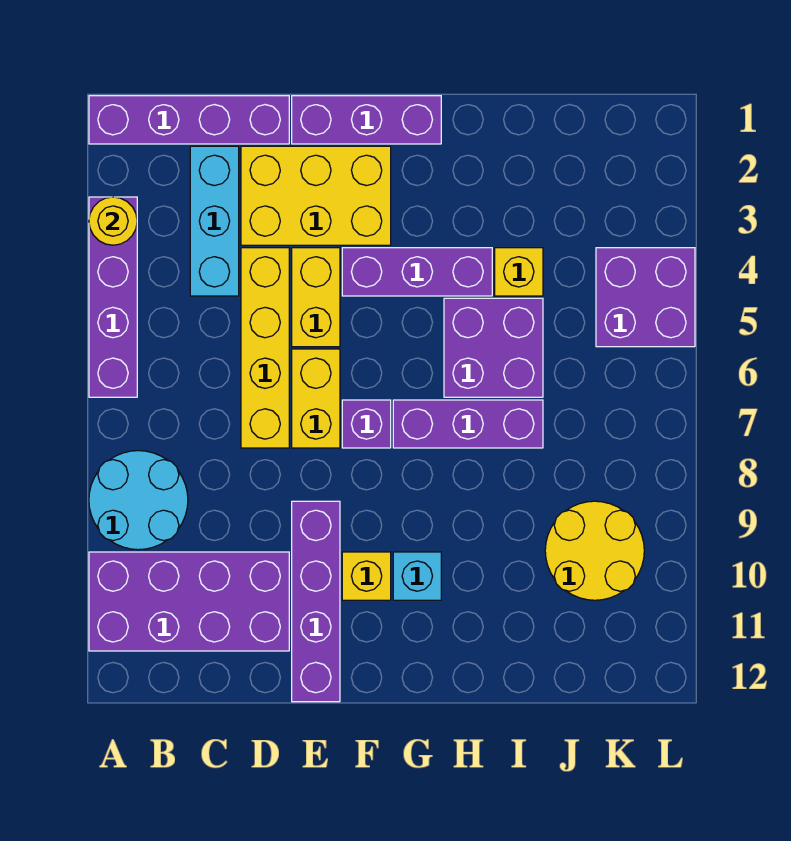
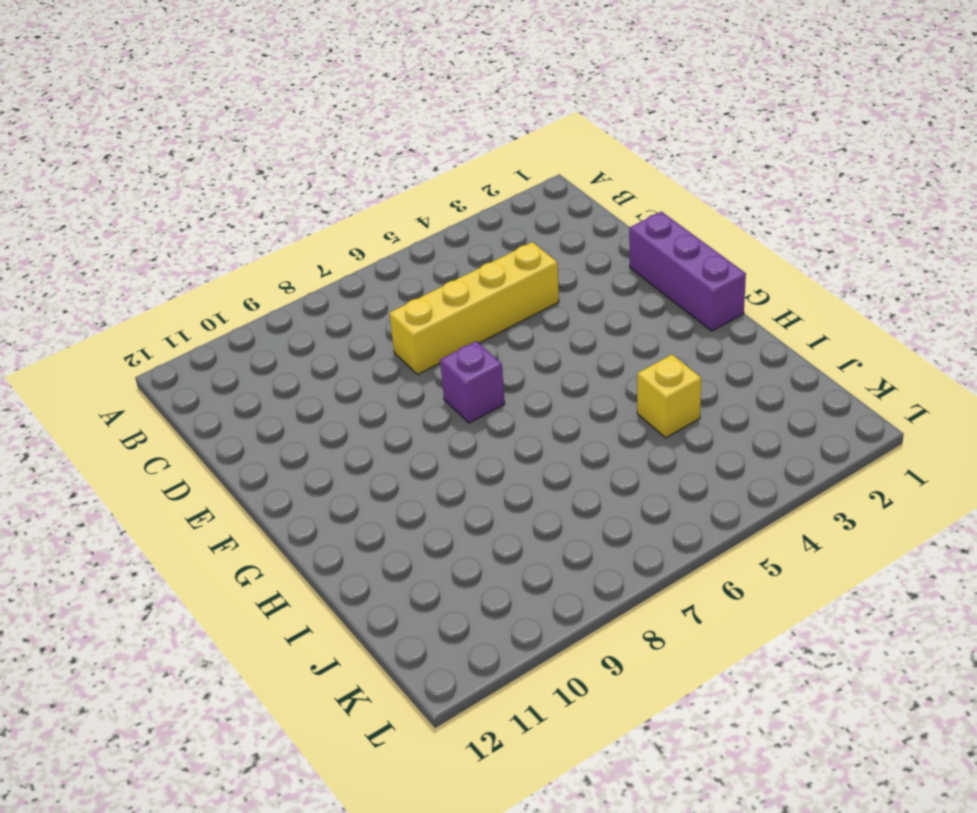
none -> purple brick A1:D1 level 1
none -> purple brick A3:A6 level 1
none -> cyan round brick A8:B9 level 1

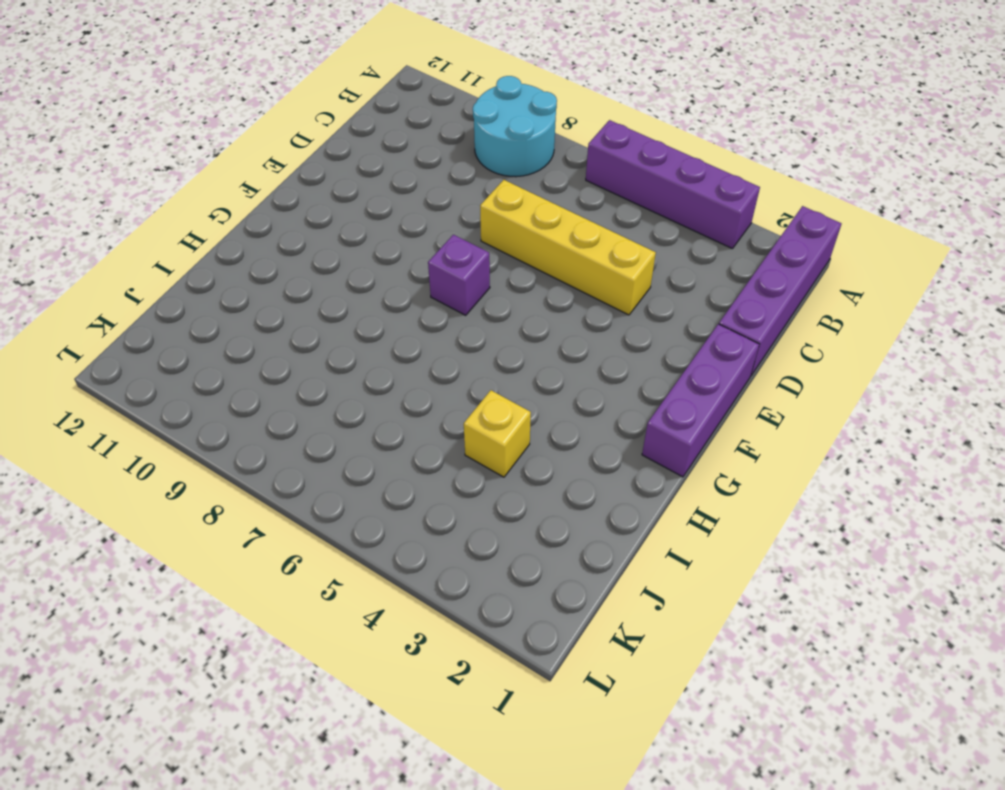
none -> purple brick A10:D11 level 1
none -> cyan brick C2:C4 level 1
none -> yellow brick D2:F3 level 1

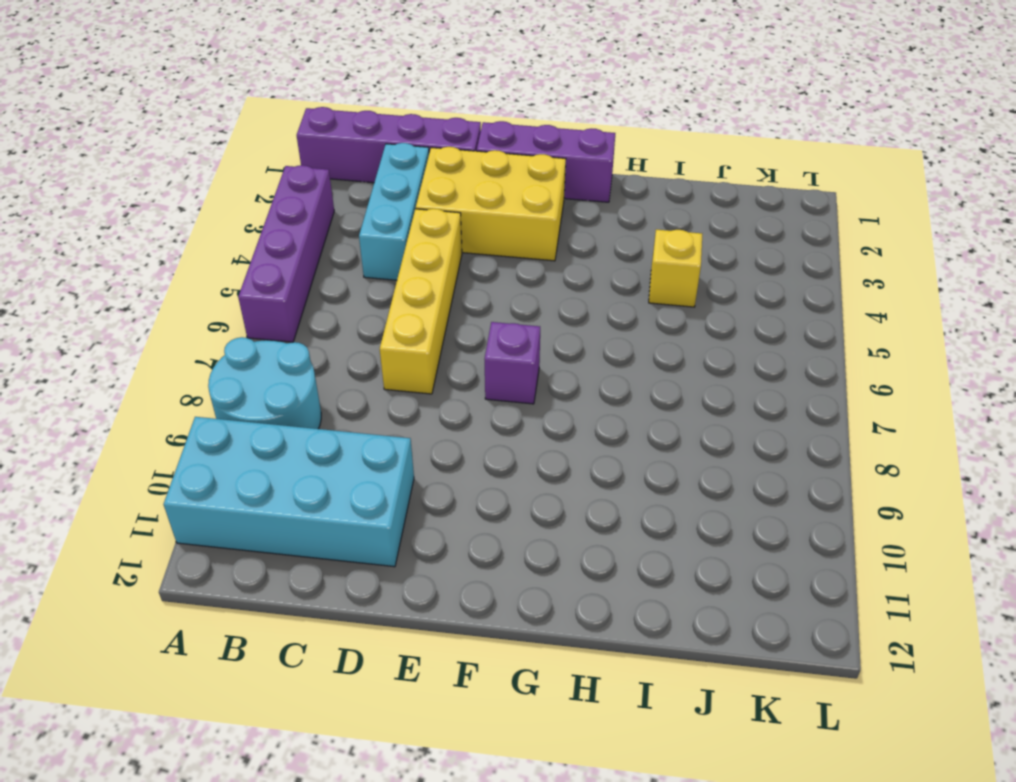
cyan brick A10:D11 level 1 -> purple brick A10:D11 level 1
none -> yellow brick E4:E5 level 1
none -> yellow brick E6:E7 level 1
none -> purple brick E9:E12 level 1

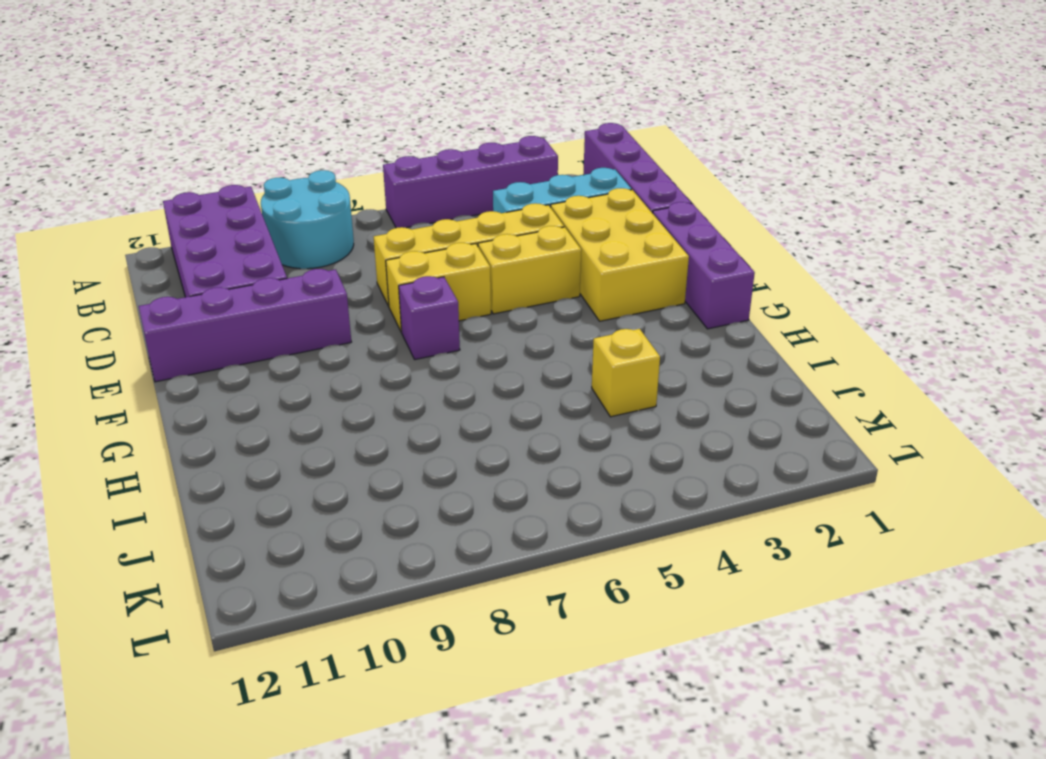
none -> purple brick F4:H4 level 1
none -> yellow brick F10 level 1
none -> purple brick G7:I7 level 1

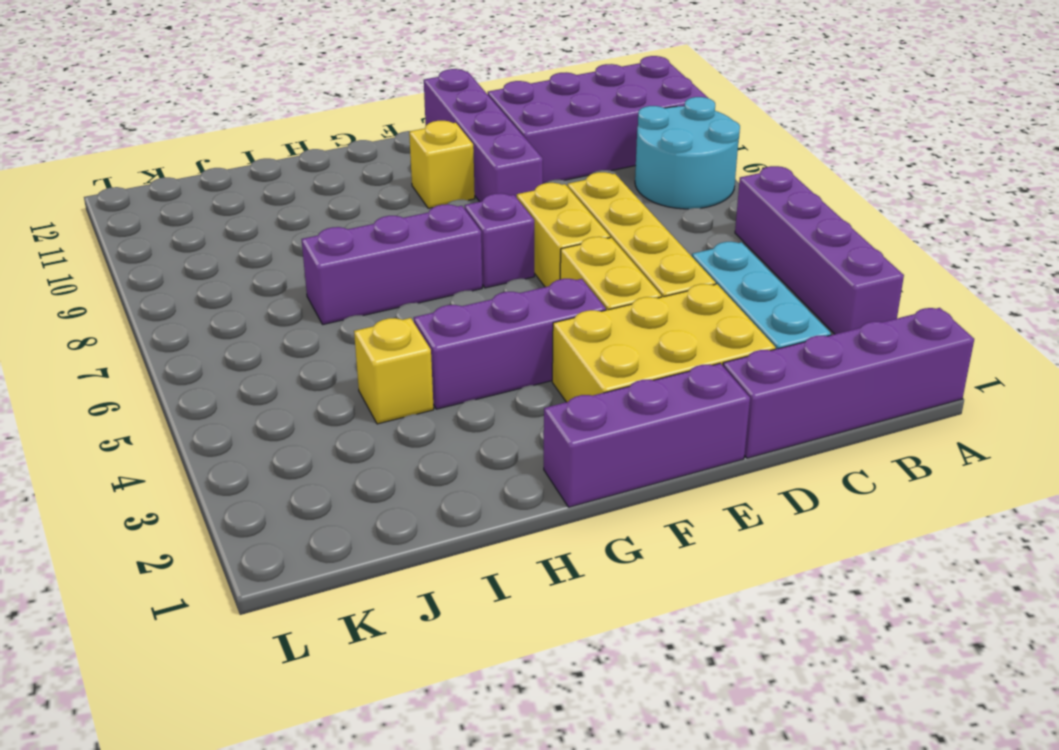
none -> cyan brick G10 level 1
none -> purple brick H5:I6 level 1
none -> yellow round brick J9:K10 level 1

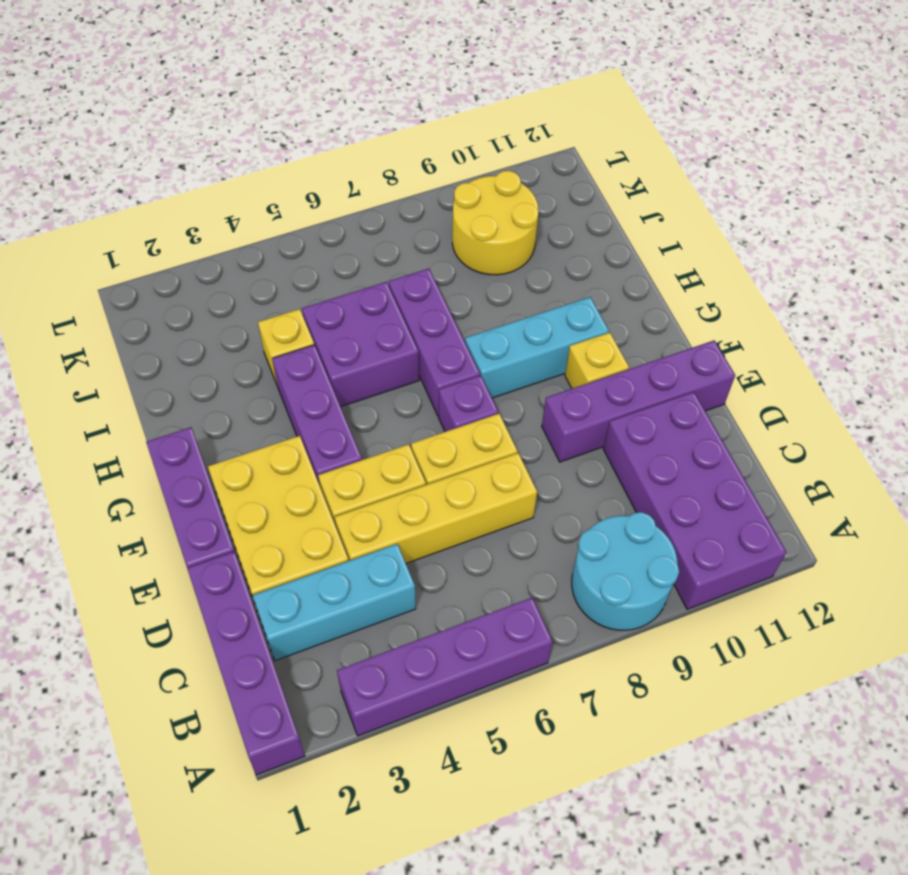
cyan brick G8:G10 level 1 -> cyan brick G10 level 1
none -> purple brick K4:L5 level 1
none -> yellow round brick A3 level 2

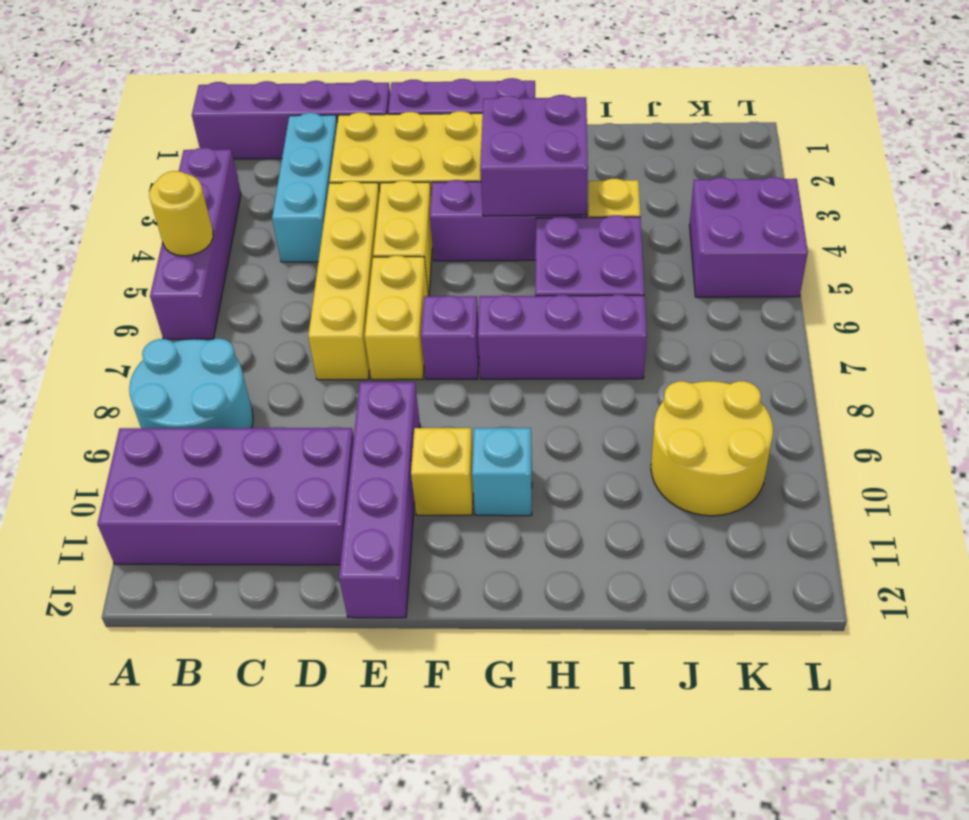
yellow round brick A5 level 2 -> yellow round brick A3 level 2
purple brick G3:H4 level 2 -> none

